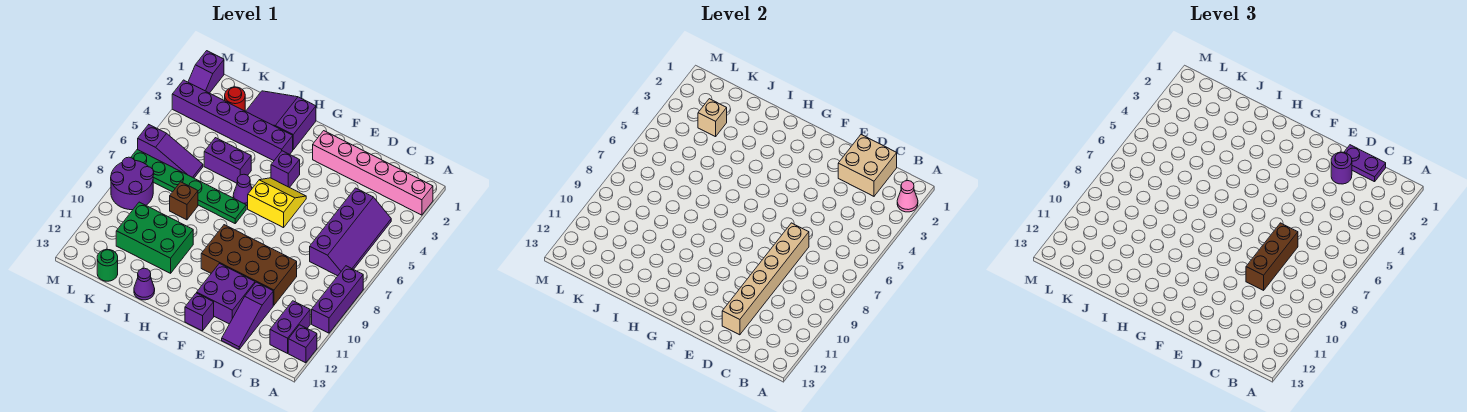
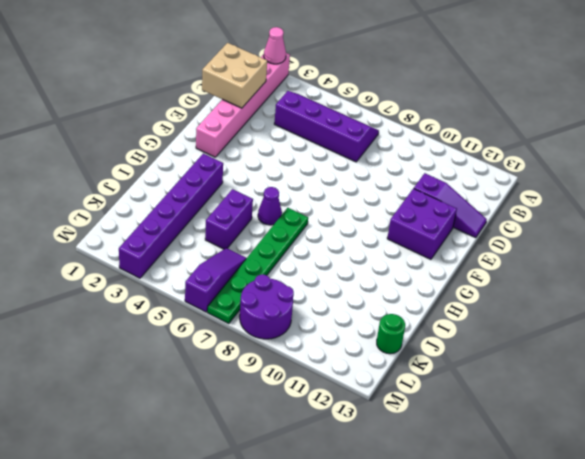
none -> purple brick A8:A10 level 1
none -> purple brick A12 level 1
none -> purple brick B11:B12 level 1
none -> brown brick D9:G10 level 1

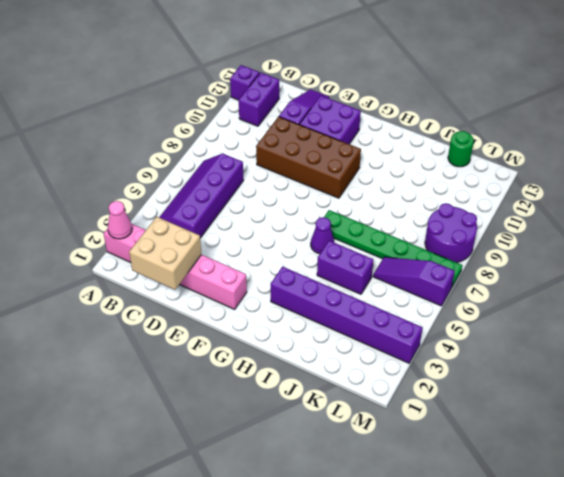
none -> purple brick A8:A10 level 1
none -> yellow slope F5:G6 level 1 top 6
none -> purple brick F13 level 1
none -> purple brick G4 level 1

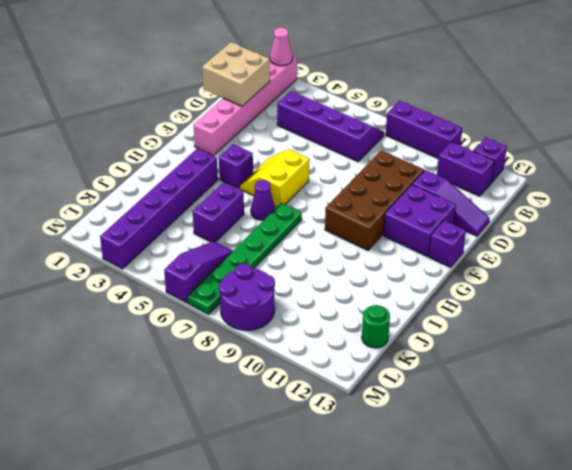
none -> purple slope H1:J2 level 1 top H
none -> green brick I10:K11 level 1
none -> purple cone I13 level 1
none -> brown brick J8 level 1

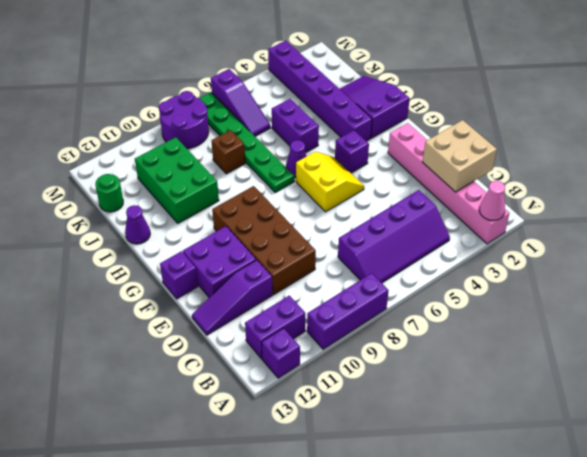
none -> red round brick K2 level 1
none -> purple slope M1:M2 level 1 top 1
none -> tan brick D7:D12 level 2
none -> tan brick K3 level 2

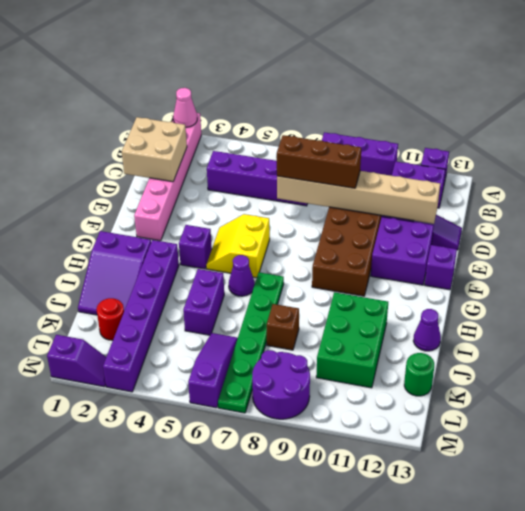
none -> tan brick K3 level 2
none -> purple plate C1:D1 level 3
none -> purple round brick D2 level 3

